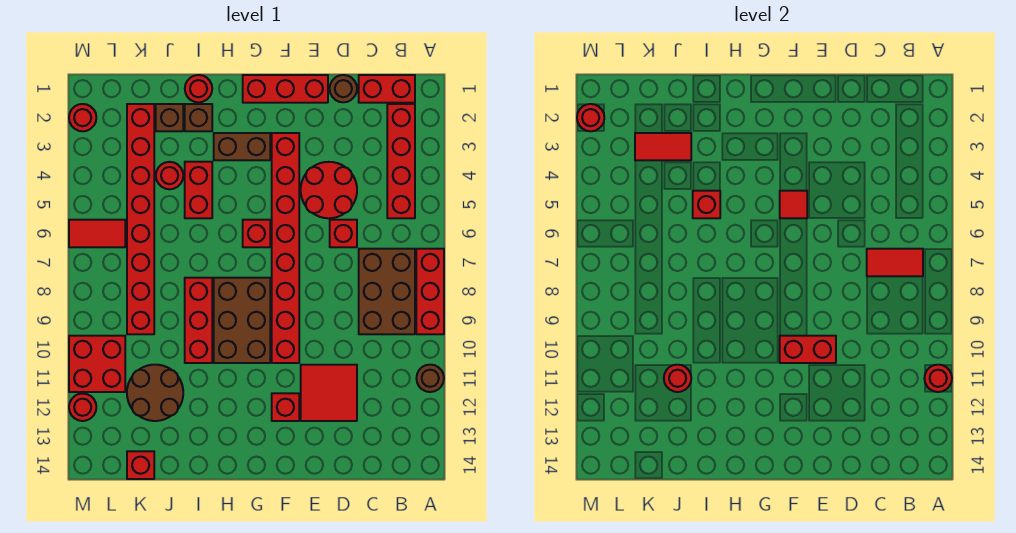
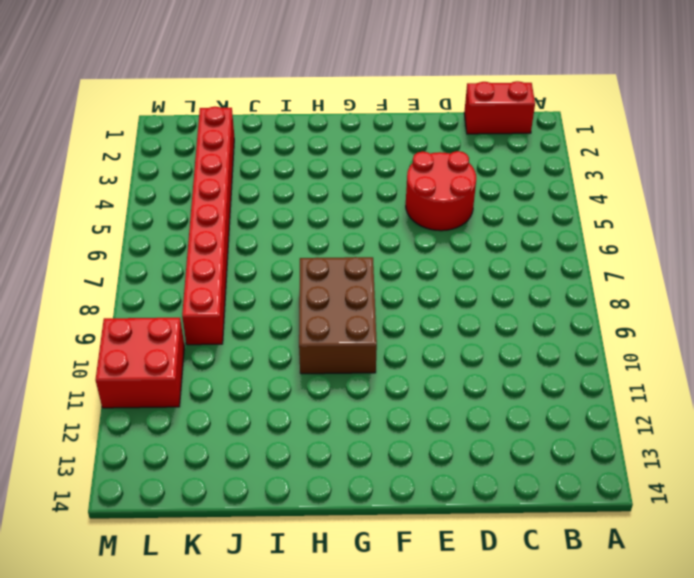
none -> red brick A7:A9 level 1
none -> brown round brick A11 level 1
none -> red brick B2:B5 level 1
none -> brown brick B7:C9 level 1

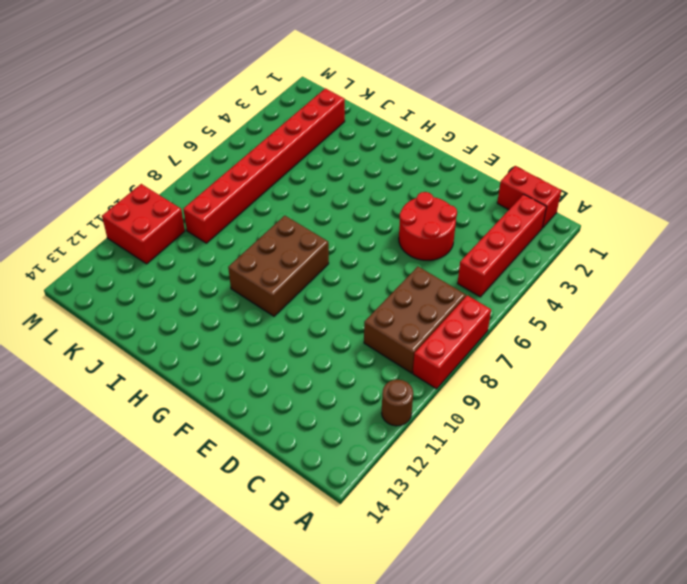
none -> brown round brick D1 level 1
none -> red brick D6 level 1
none -> red tile D11:E12 level 1
none -> red brick E1:G1 level 1

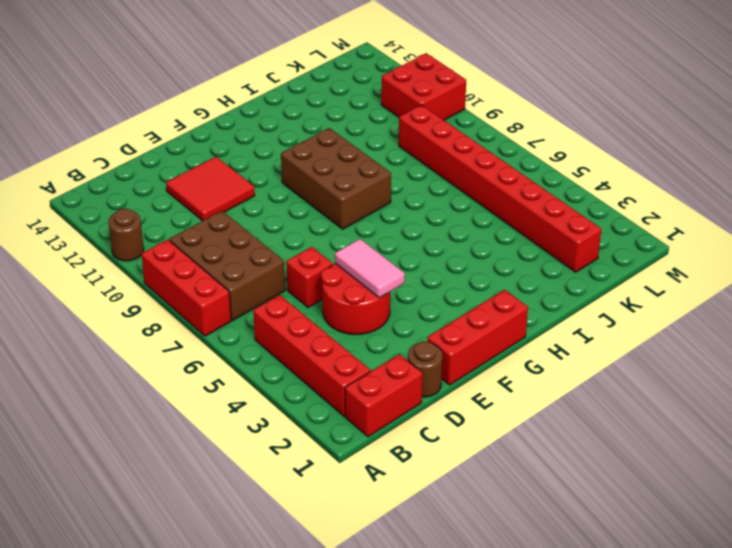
pink tile E4:E5 level 2 -> none
none -> red brick F3:F10 level 1
none -> red brick F12 level 1
none -> brown brick G3:H3 level 1
none -> red brick G6 level 1

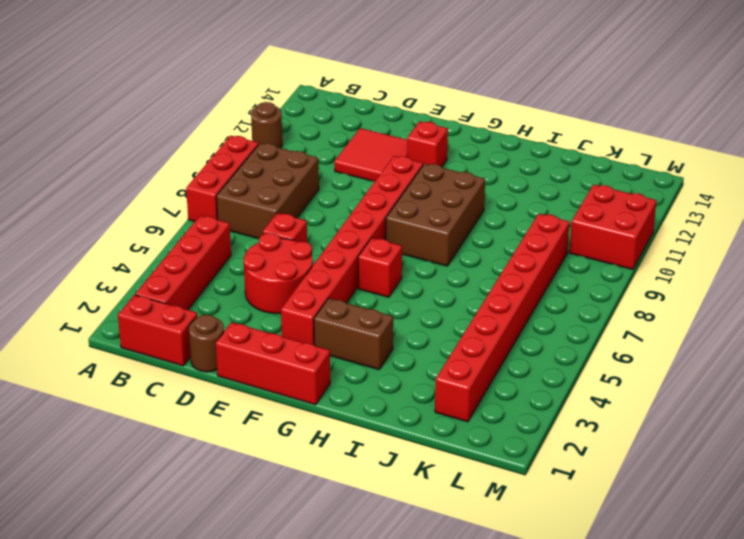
none -> red round brick I1 level 1
none -> brown brick I2 level 1
none -> red brick I4:I5 level 1
none -> red brick I8:I10 level 1

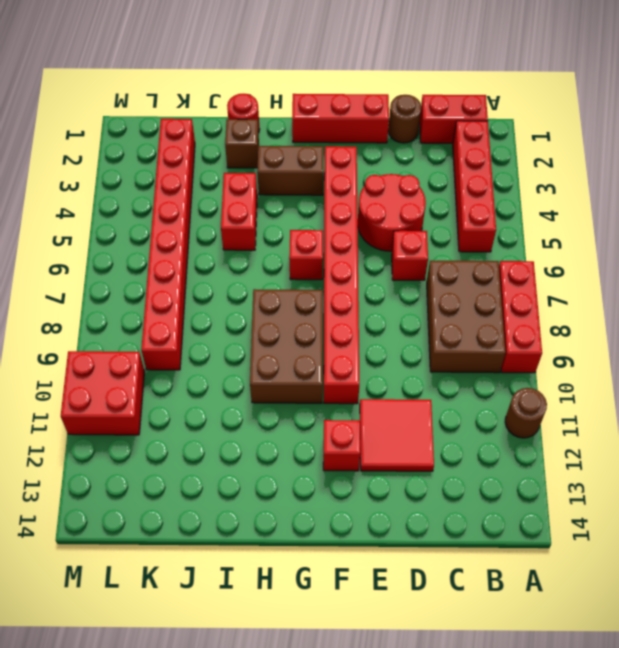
none -> red brick I8:I10 level 1
none -> brown brick J2 level 1
none -> red round brick J4 level 1
none -> brown round brick J11:K12 level 1

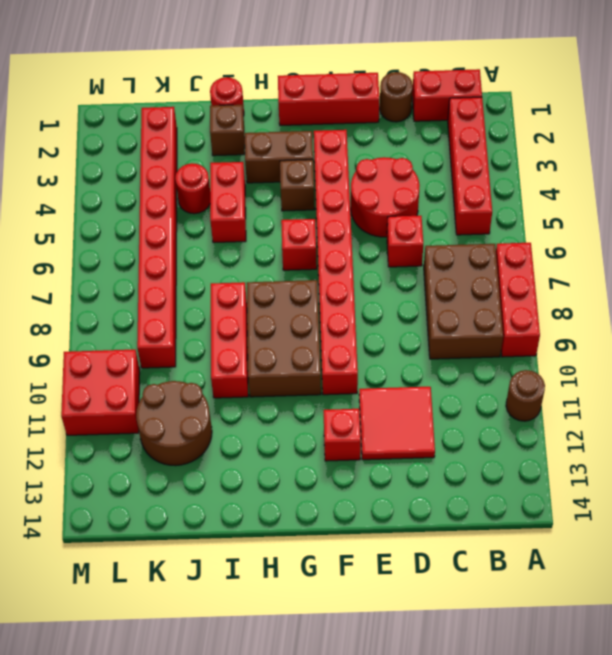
brown brick G4 level 1 -> brown brick J2 level 1
none -> red brick K14 level 1
none -> red tile L6:M6 level 1
none -> red round brick M2 level 1
none -> red round brick M12 level 1

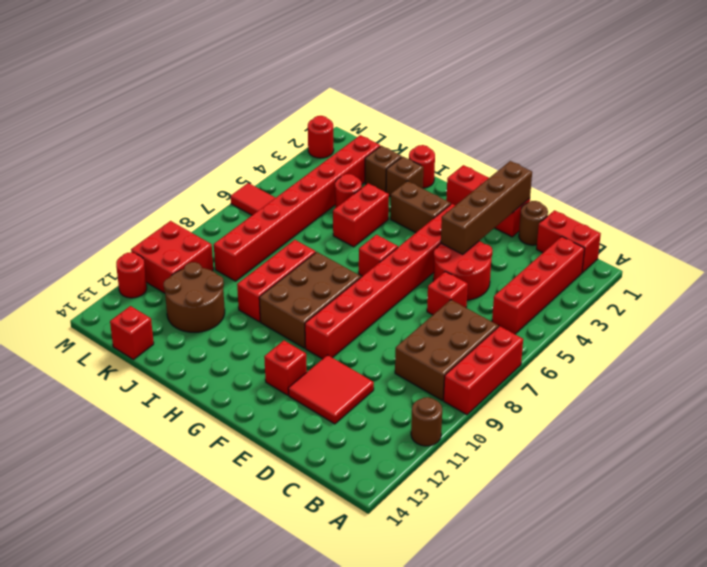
brown brick E1:E4 level 2 -> none
none -> red round brick A11 level 2
none -> red tile B7:C7 level 2
none -> red brick E10:F10 level 2
none -> red tile F5 level 2

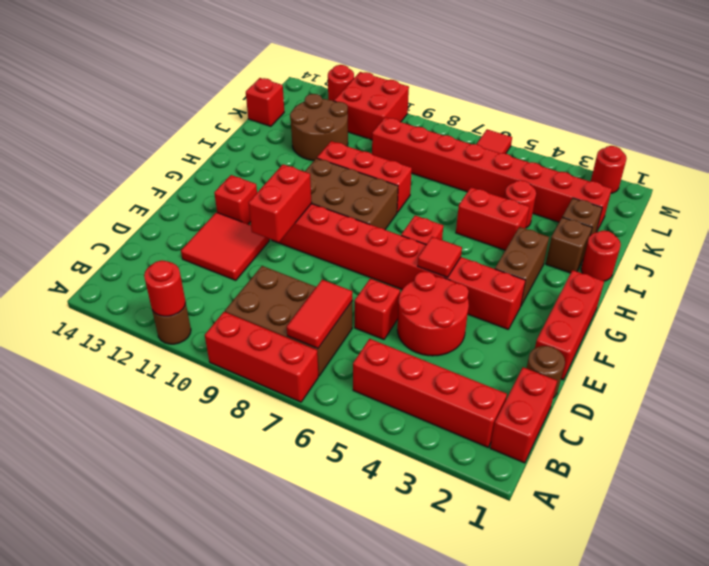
none -> red brick I5 level 2
none -> red tile J3:K3 level 2
none -> red round brick J11 level 2
none -> red round brick M2 level 2

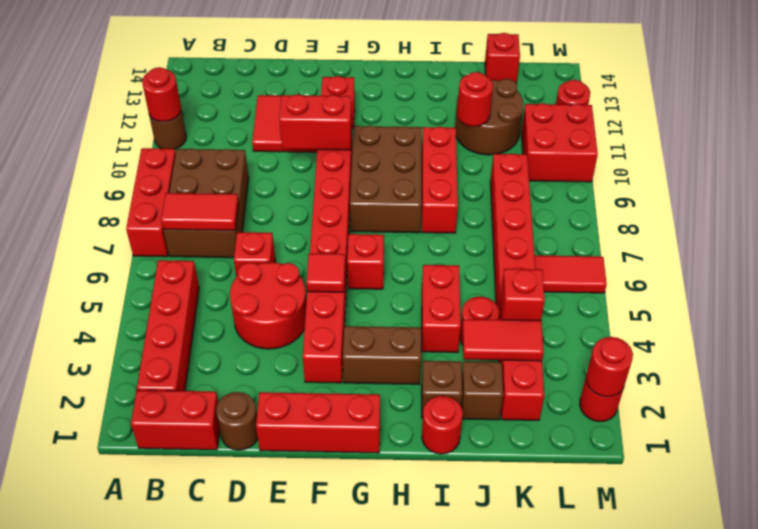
red brick K4 level 2 -> red brick I5 level 2

